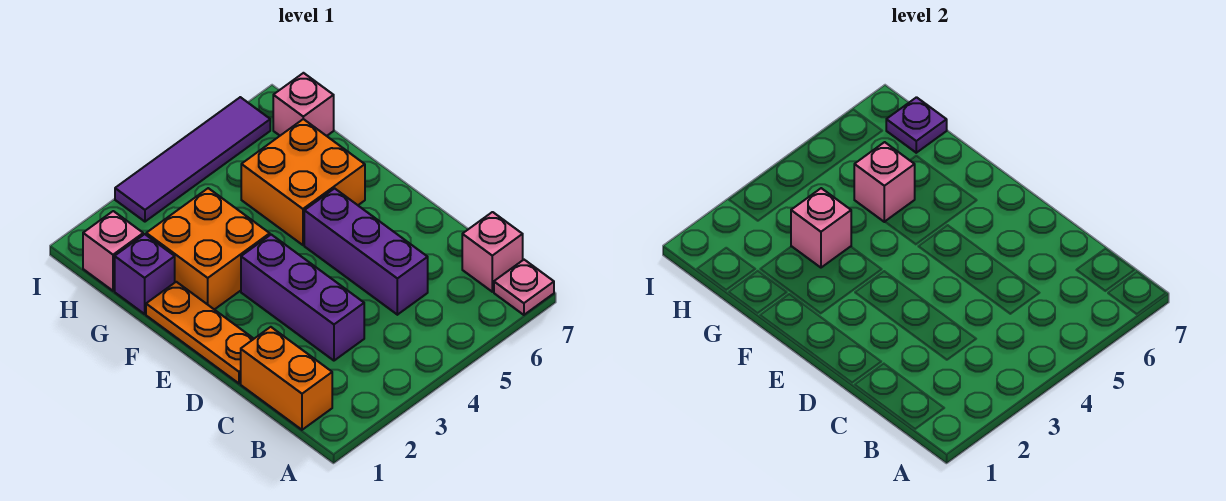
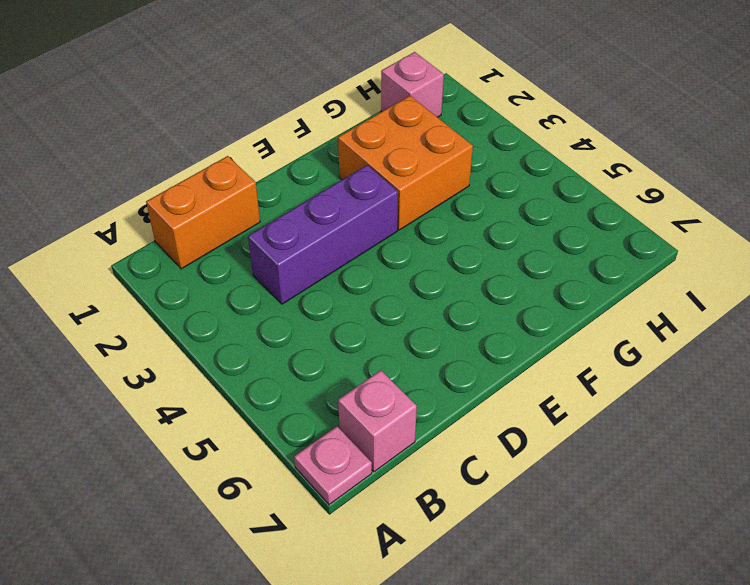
none -> purple brick C5:E5 level 1
none -> orange plate D1:F1 level 1
none -> orange brick F5:G6 level 1

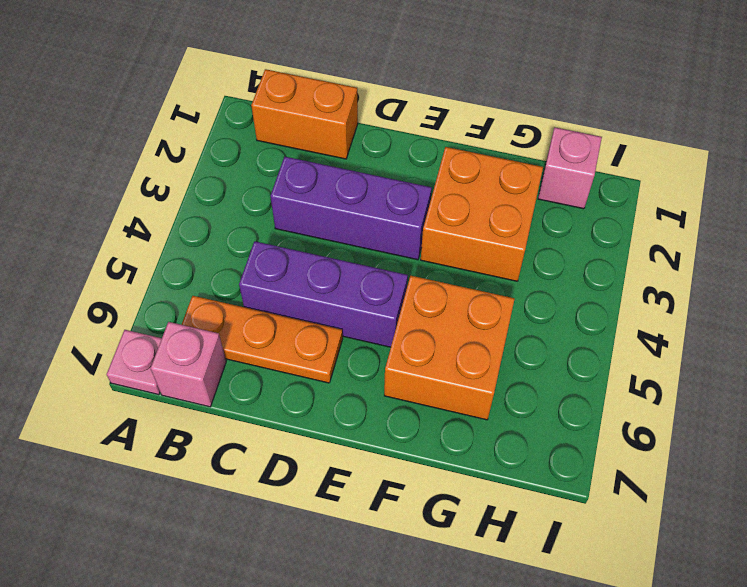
orange plate B6:D6 level 1 -> orange plate D1:F1 level 1
none -> purple brick G1 level 1
none -> pink brick H7 level 1
none -> purple tile I3:I6 level 1

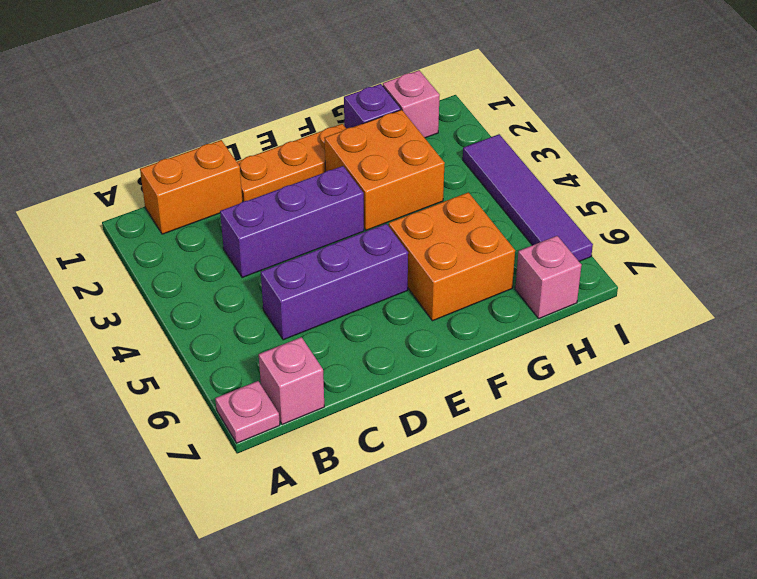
none -> pink brick G3 level 2
none -> pink brick G5 level 2
none -> purple plate H7 level 2

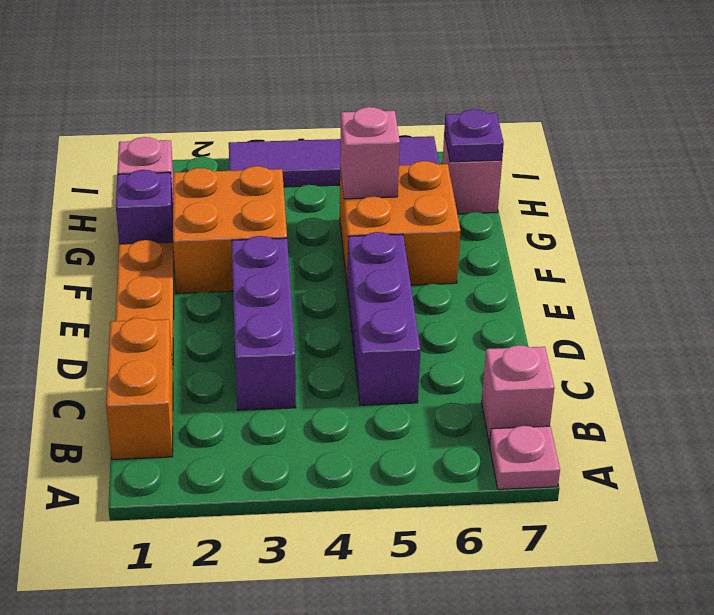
none -> pink brick G3 level 2

